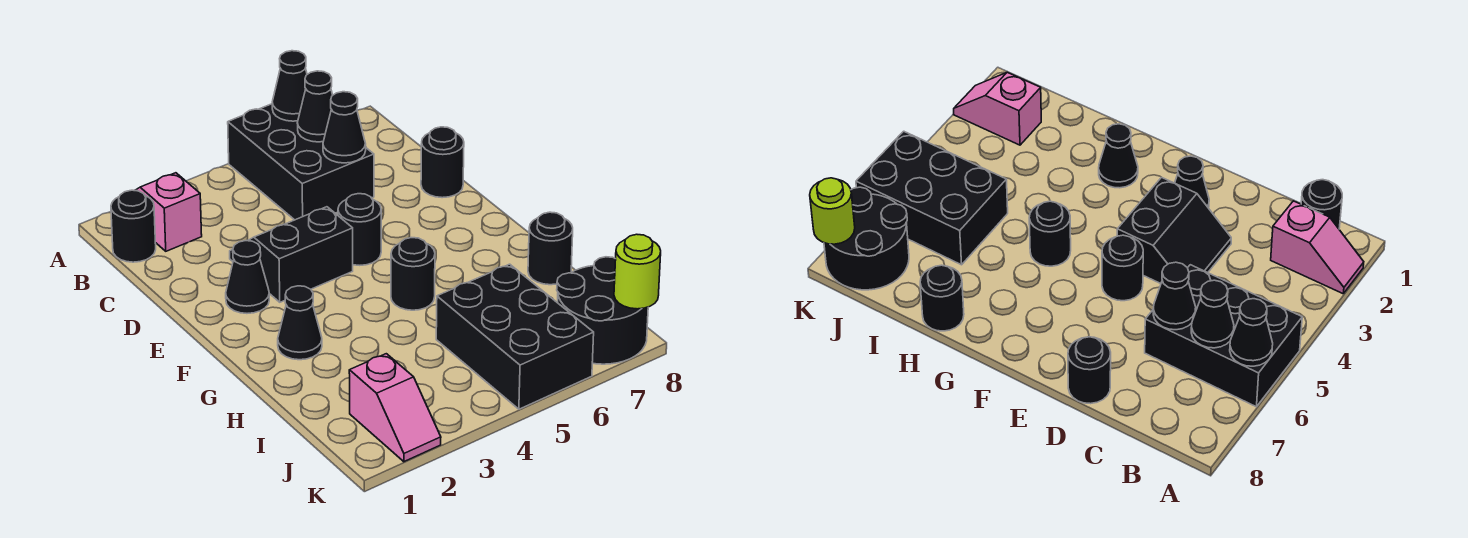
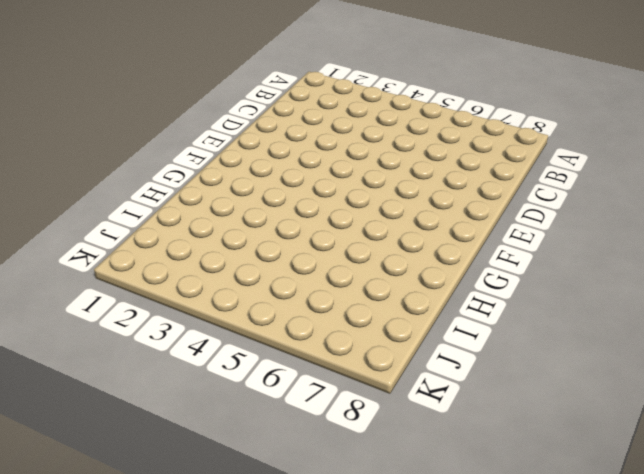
none -> pink slope A2:B2 level 1 top B
none -> black brick A5:C6 level 1
none -> black round brick B1 level 1

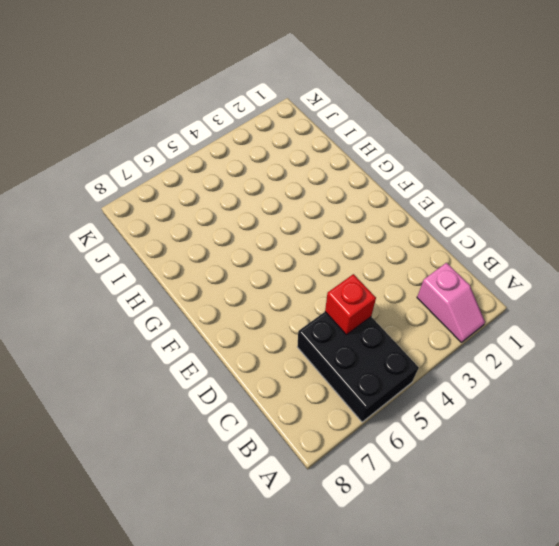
red brick C5 level 2 -> none
none -> black round brick B1 level 1
none -> black slope D3:E4 level 1 top E
none -> black round brick D8 level 1

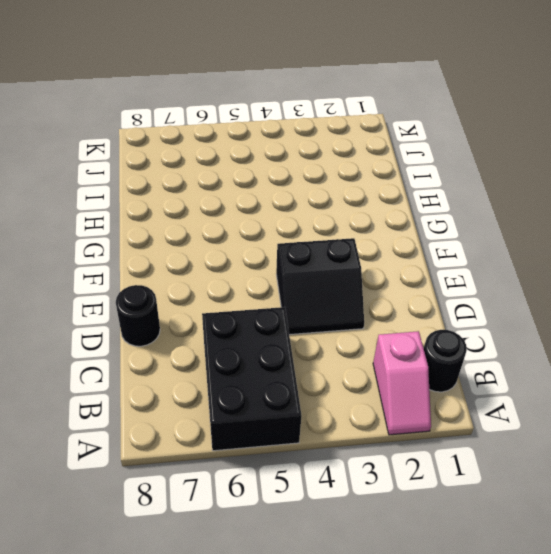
none -> black cone E2 level 1
none -> black round brick E5 level 1
none -> black cone G2 level 1

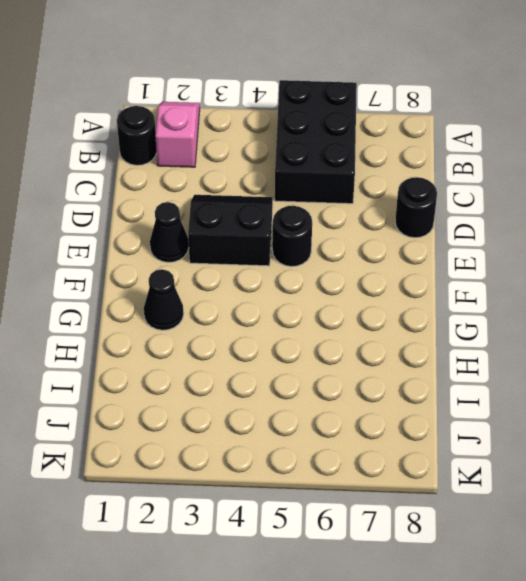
none -> black round brick G5 level 1
none -> black round brick H8 level 1
none -> black brick I5:K6 level 1

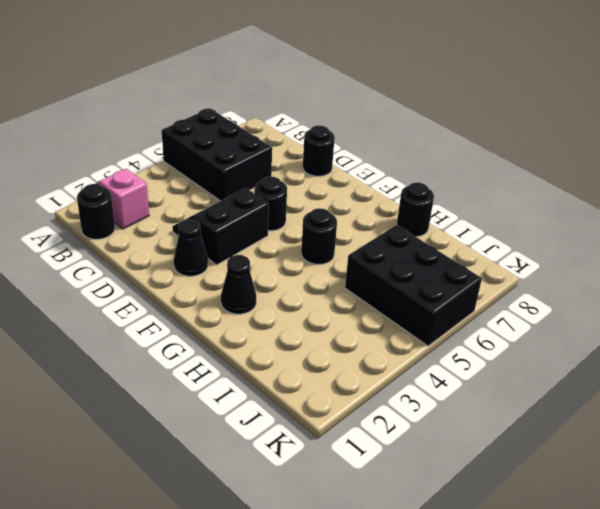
none -> pink slope J2:K2 level 1 top J
none -> black round brick J7:K8 level 1
none -> black cone A6 level 2

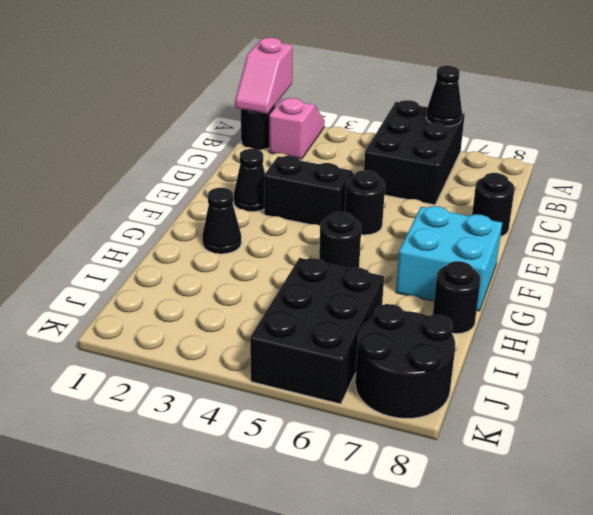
pink slope A1:B1 level 2 top A -> pink slope J2:K2 level 1 top J
cyan brick F7:G8 level 1 -> none
none -> black cone B6 level 2
none -> black cone C6 level 2
none -> lime round brick K8 level 2

